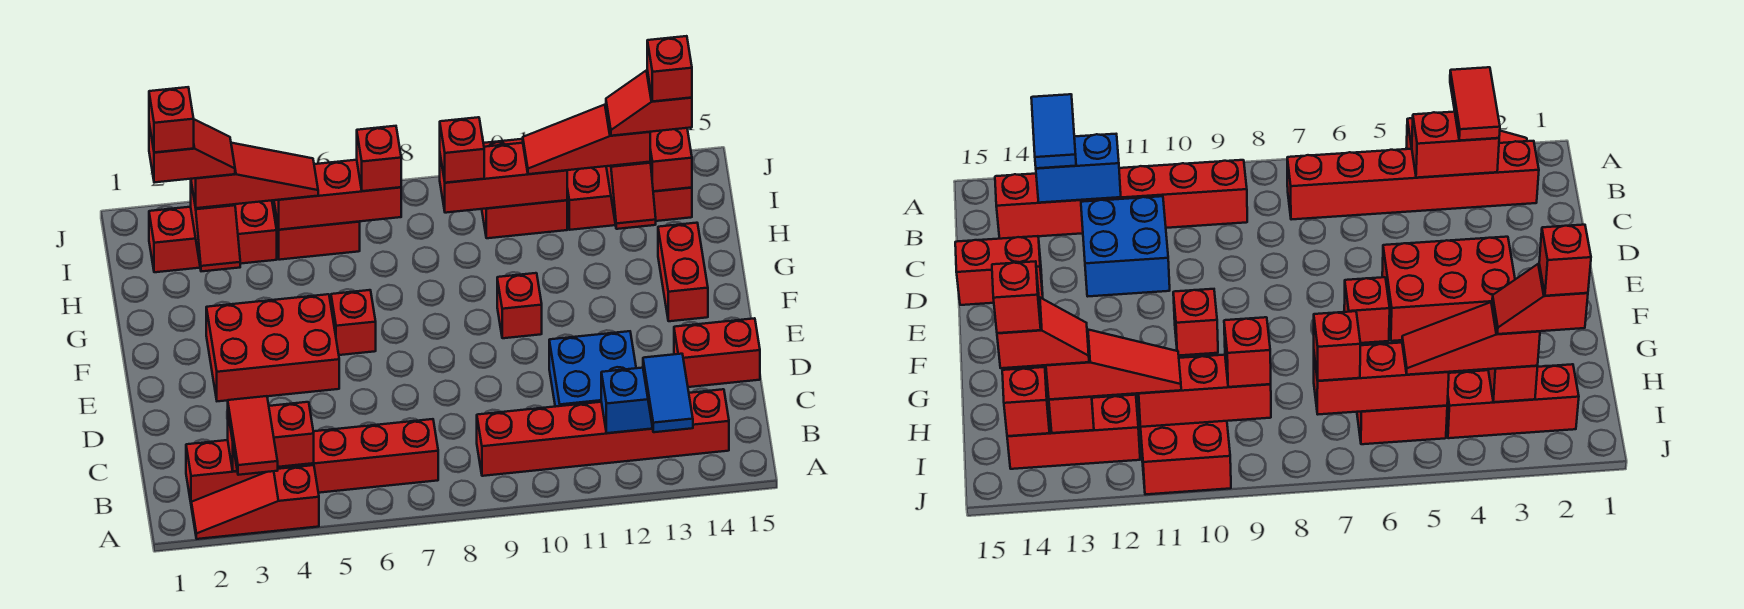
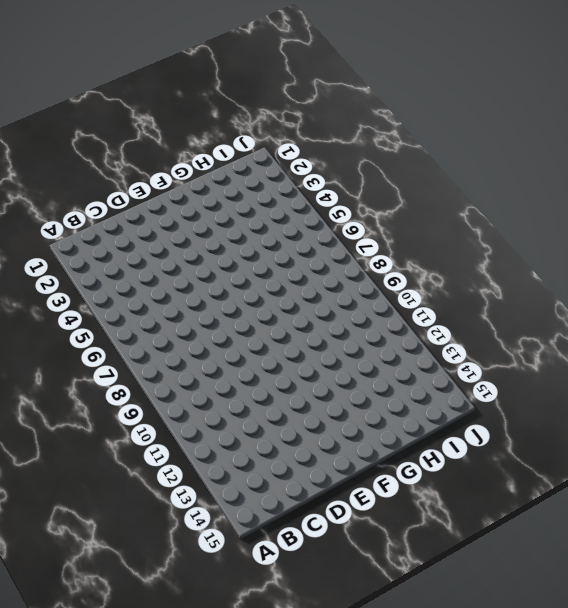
none -> red slope A2:A4 level 1 top 4
none -> red brick B2:B7 level 1
none -> red brick B9:B14 level 1
none -> blue brick C11:D12 level 1

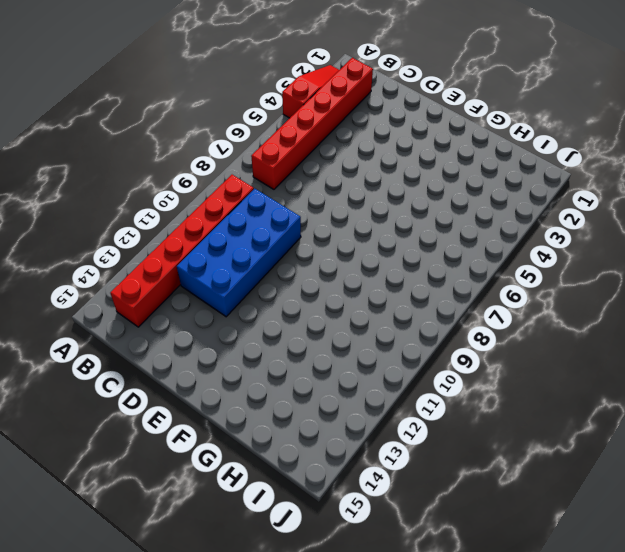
blue brick C9:D12 level 1 -> blue brick C11:D12 level 1
none -> red brick D14:D15 level 1
none -> red brick E3:F5 level 1
none -> red brick F6 level 1
none -> red brick F10 level 1

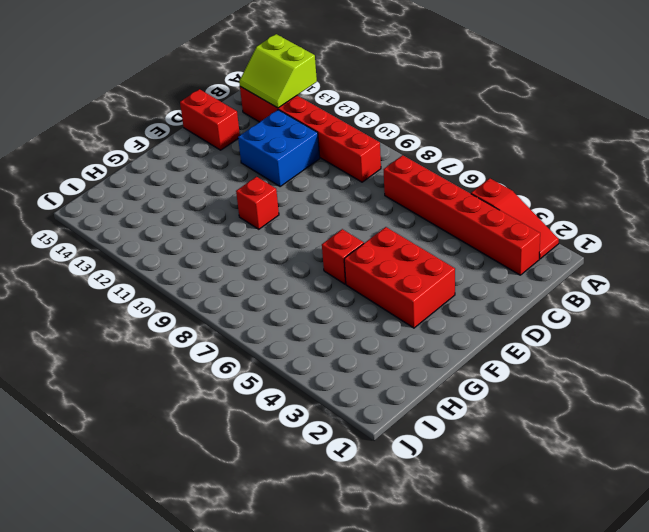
lime slope A13:B14 level 2 top A -> blue brick B12:B13 level 2
none -> red brick F14:G14 level 1
none -> red brick I2:I4 level 1
none -> red brick I5:I6 level 1
none -> red brick I10:J11 level 1

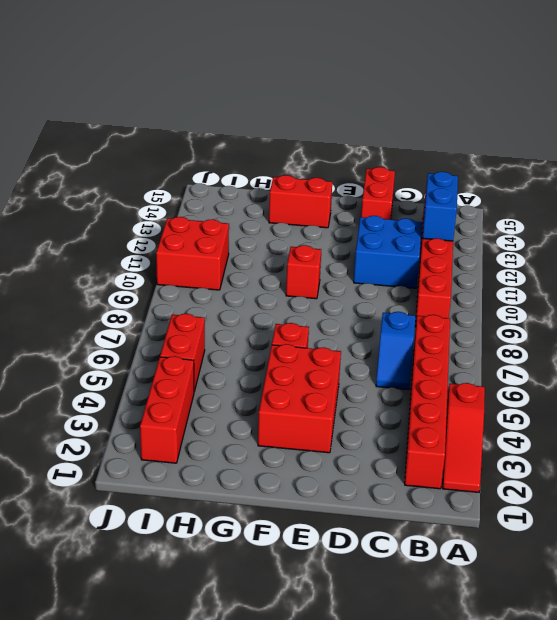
blue slope C6:C7 level 1 top 7 -> none
none -> red brick I12:I14 level 1
none -> red brick B3:B4 level 2
none -> red slope H3:I3 level 2 top I
none -> red slope H13:I13 level 2 top I

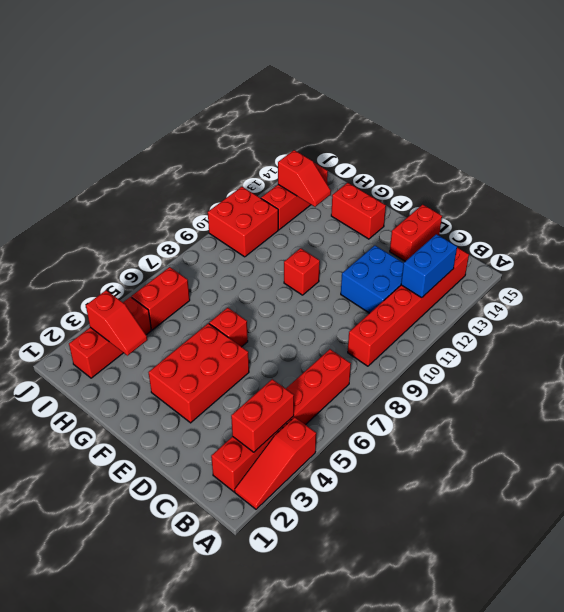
none -> red brick I5:I7 level 2
none -> red brick I9:I11 level 2
none -> red brick I14 level 2
none -> red tile A3:B3 level 3

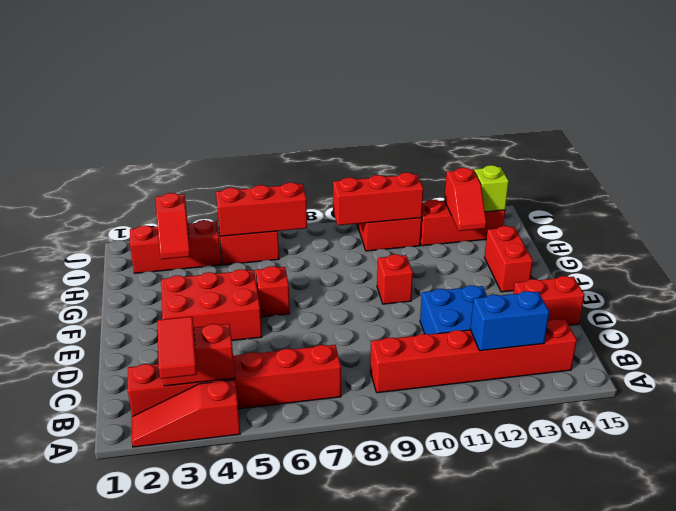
lime brick I14 level 2 -> red brick I14 level 2
none -> blue tile A13:B13 level 3
none -> red slope I3:I5 level 3 top 3
none -> red brick I7 level 3
none -> red brick I9 level 3

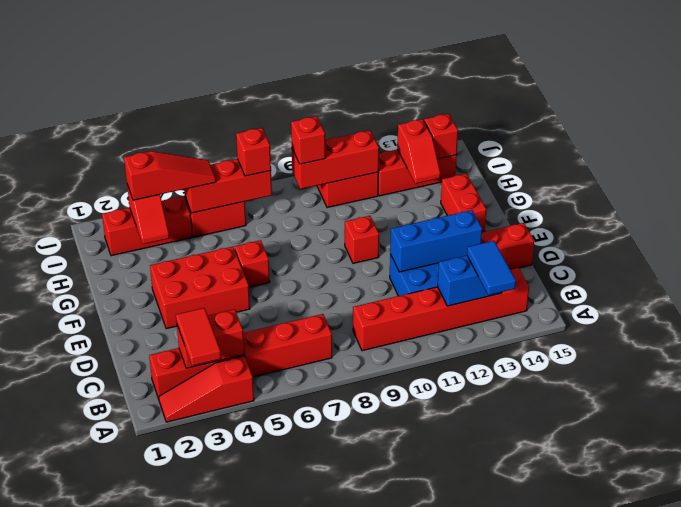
blue brick D11:D13 level 2 -> none
none -> red slope I11:I13 level 3 top 13
none -> red slope I2:I3 level 4 top 2
none -> red slope I13:I14 level 4 top 14
none -> red brick I2 level 5

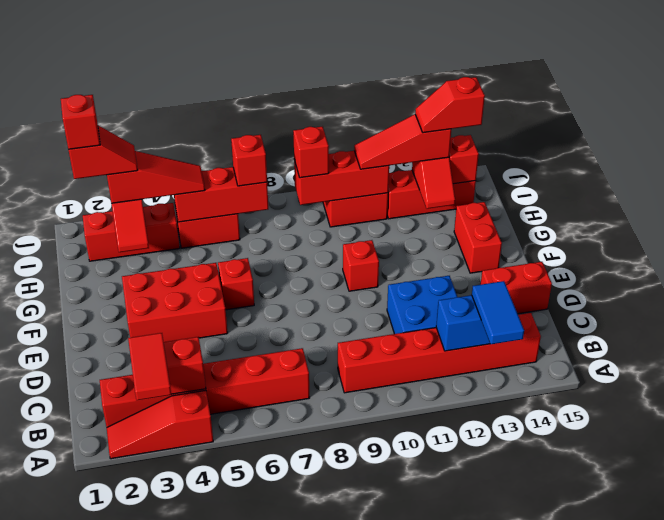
none -> red brick I14 level 5

